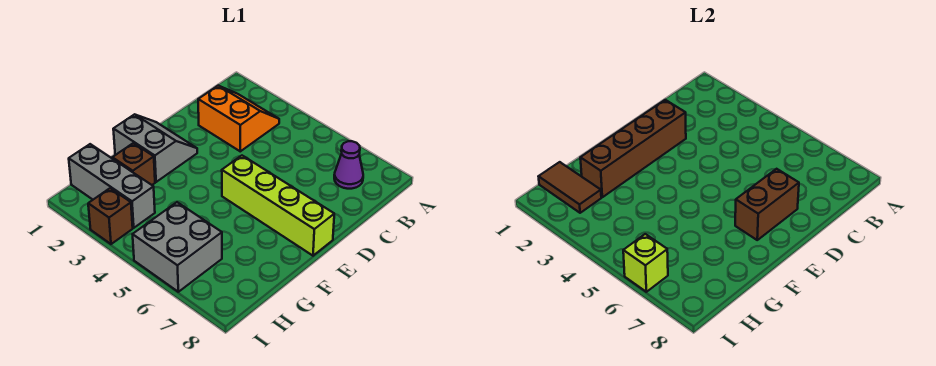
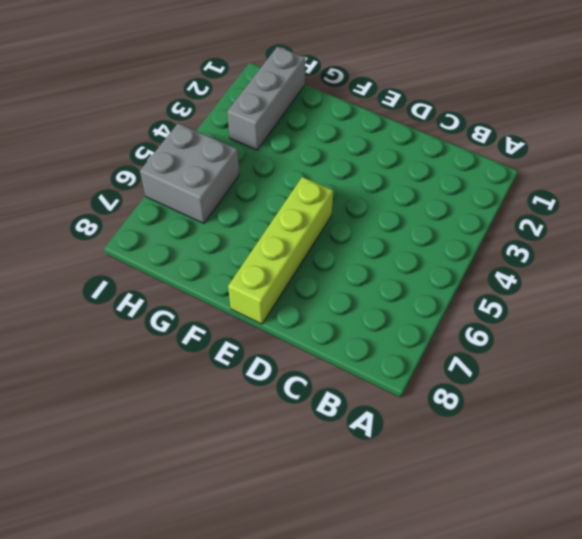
none -> orange slope B2:C3 level 1 top C
none -> purple cone B7 level 1
none -> grey slope E1:F2 level 1 top F

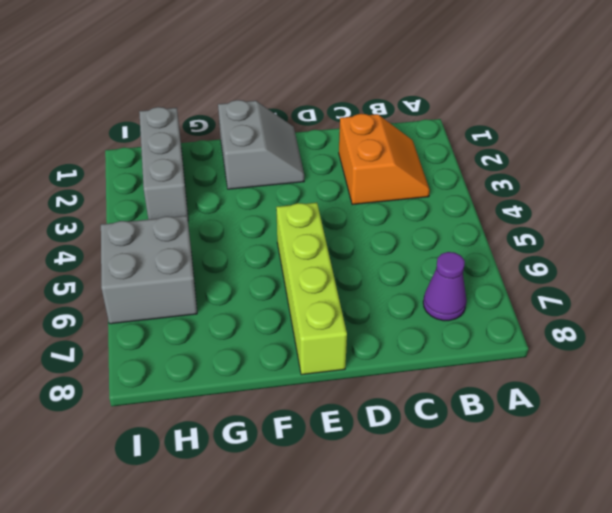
none -> brown brick G2 level 1
none -> brown brick I3 level 1
none -> brown brick D2:G2 level 2

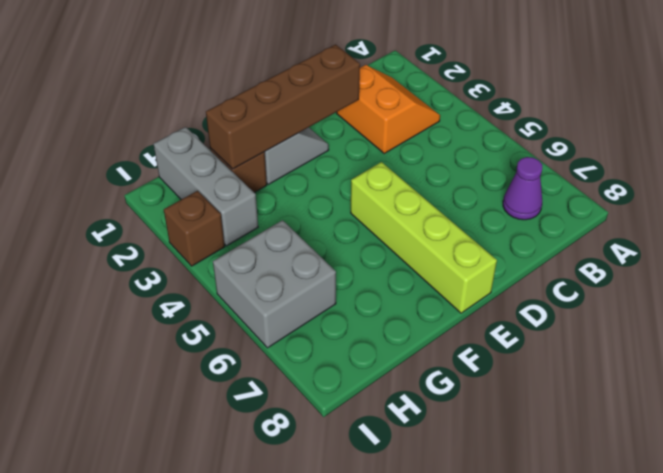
none -> brown brick D7:E7 level 2
none -> brown tile H1:H2 level 2
none -> lime brick I6 level 2

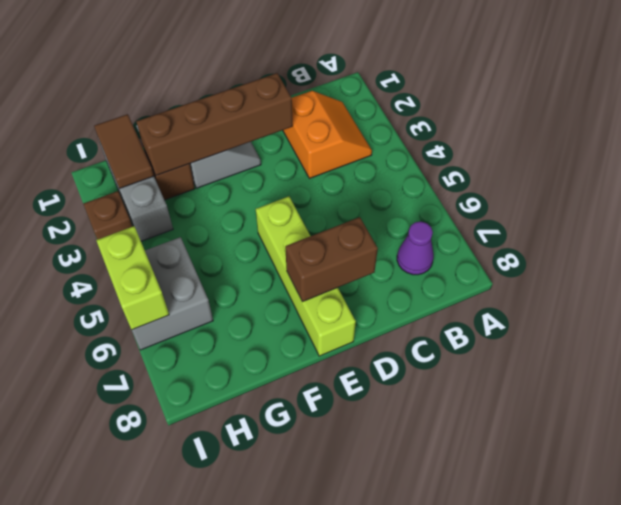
lime brick I5:I6 level 2 -> lime brick I6 level 2

